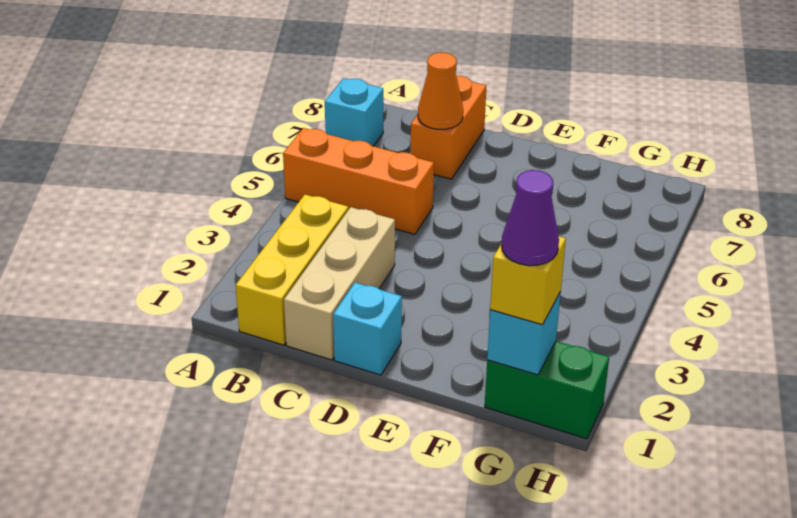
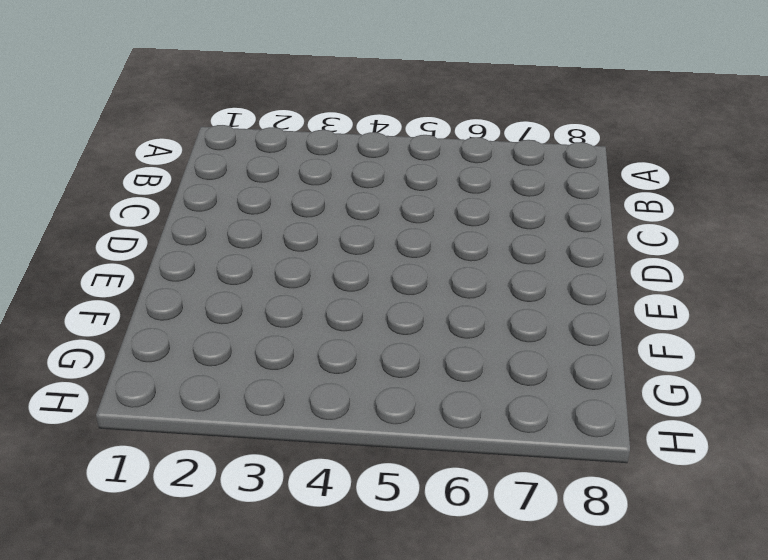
none -> orange brick A5:C5 level 1
none -> cyan brick A7 level 1

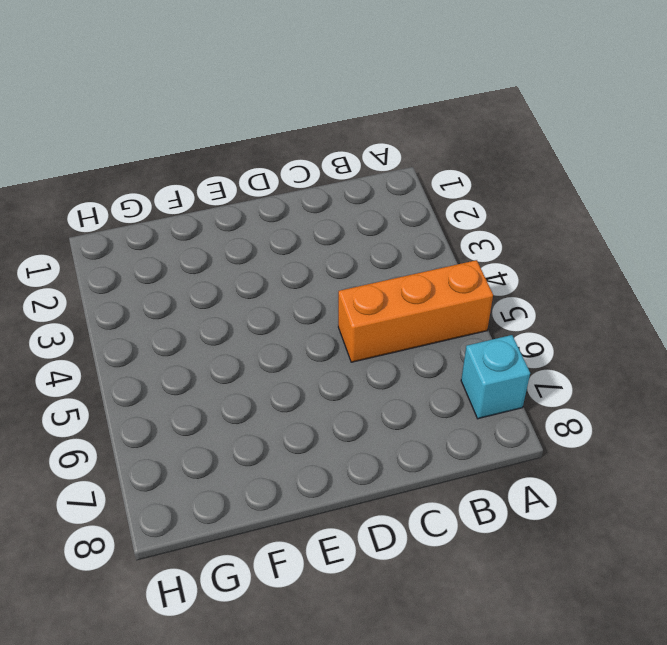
none -> yellow brick B1:B3 level 1
none -> tan brick C1:C3 level 1

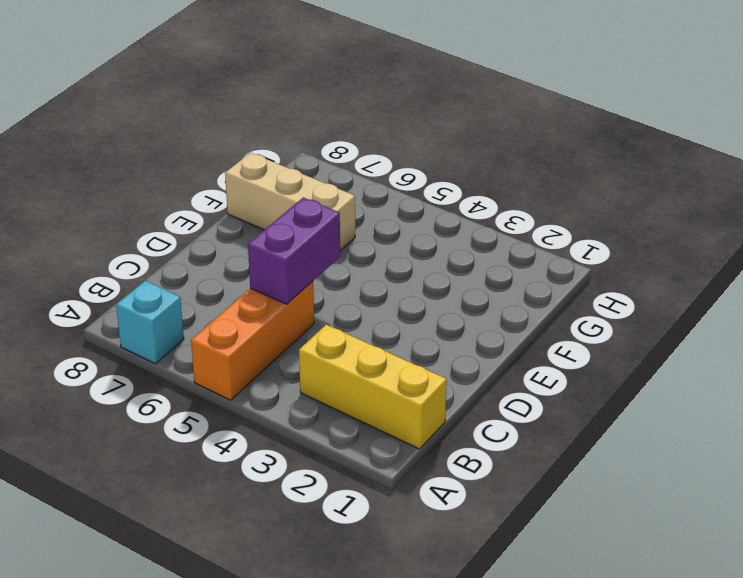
purple brick C5:D5 level 2 -> none
tan brick F6:F8 level 1 -> tan brick C1:C3 level 1
none -> orange brick C7:C8 level 1
none -> cyan brick D1 level 1

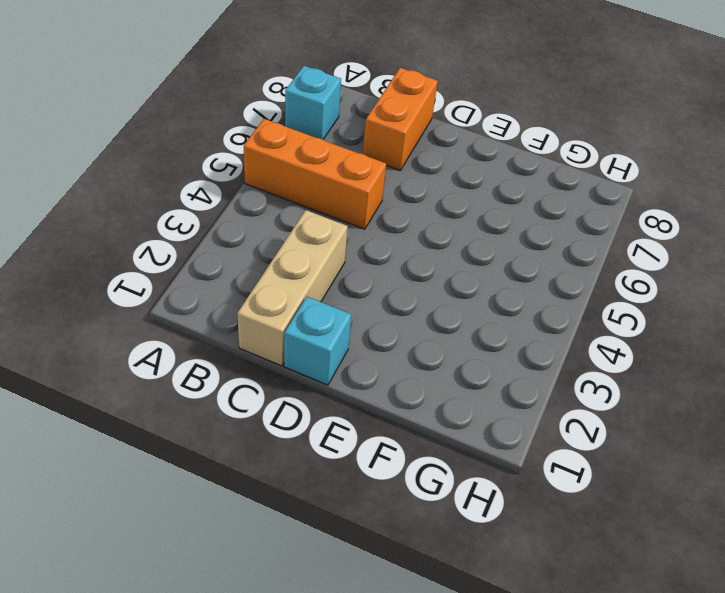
none -> yellow brick B1:B3 level 1
none -> green brick G1:H1 level 1

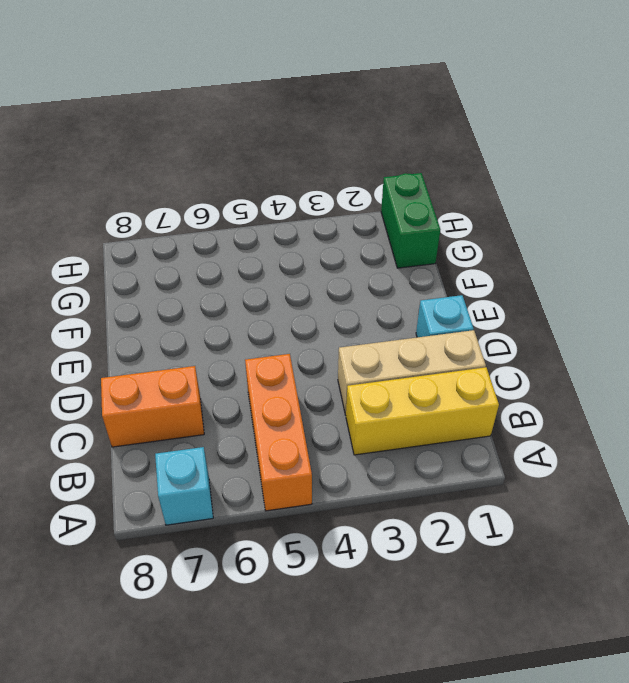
none -> orange cone C7 level 2
none -> cyan brick G1 level 2

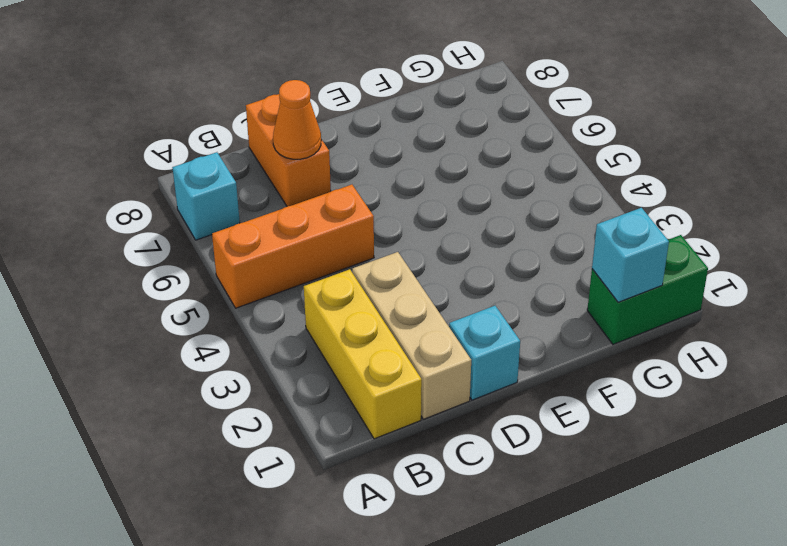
none -> yellow brick G1 level 3
none -> purple cone G1 level 4

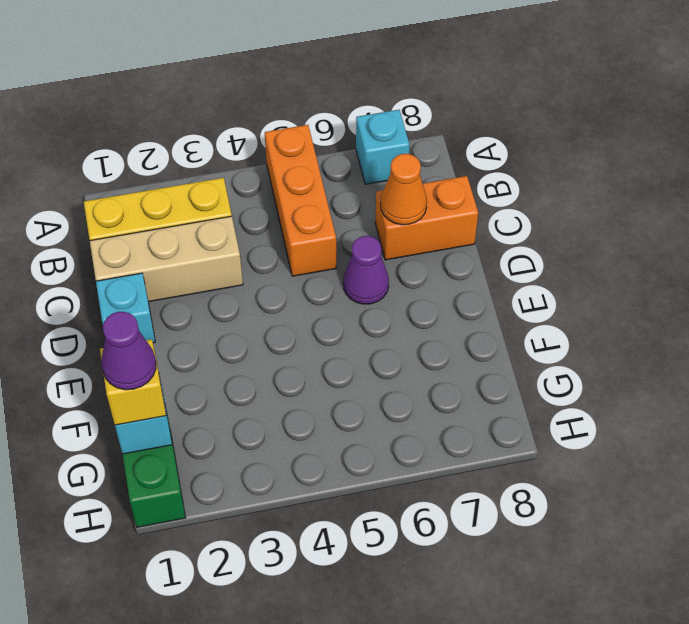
purple cone D6 level 1 -> none

